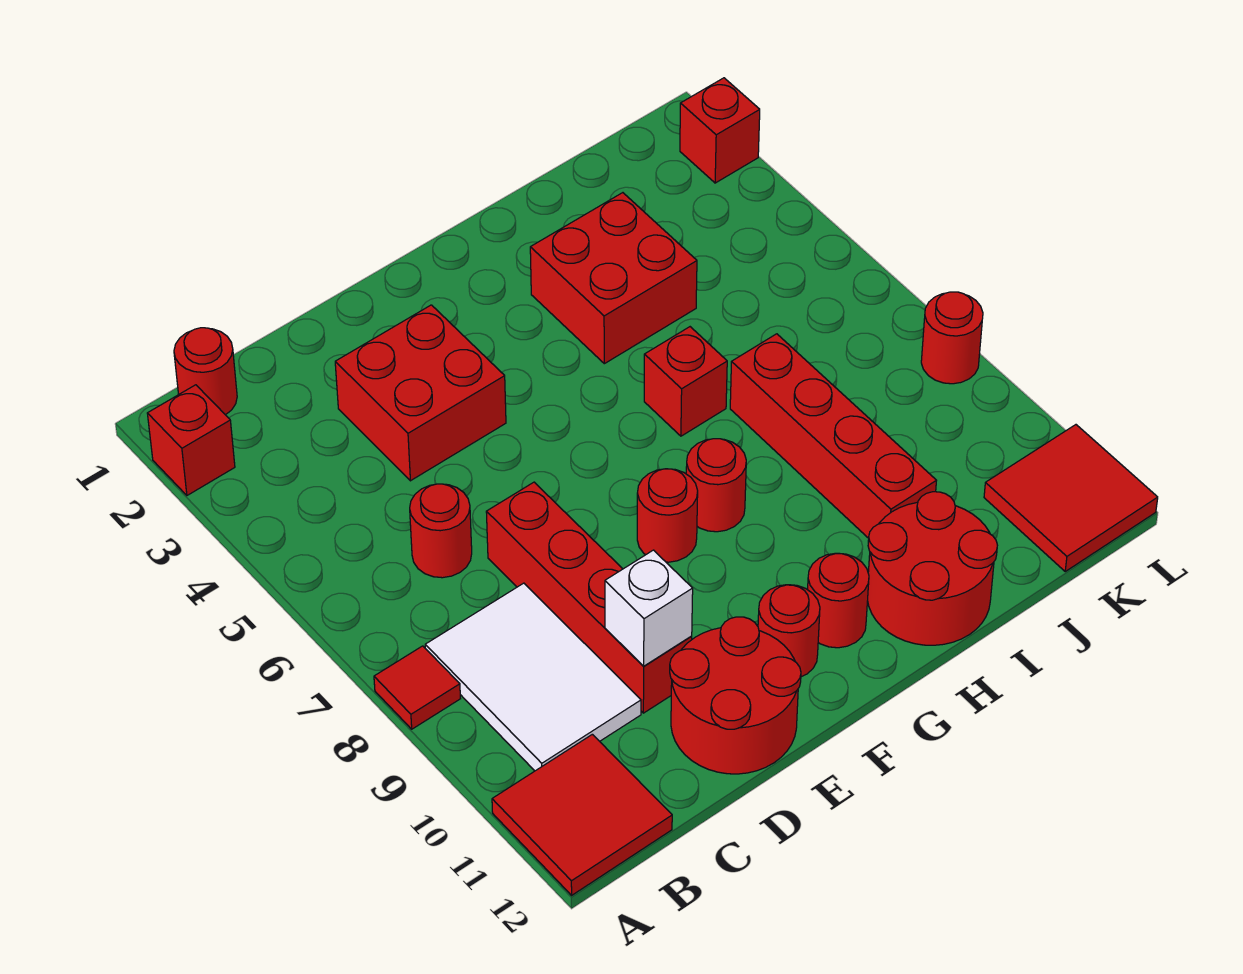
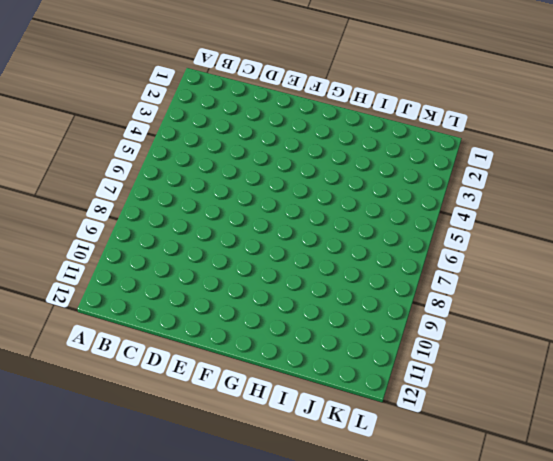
none -> red brick A2 level 1
none -> red tile A8 level 1
none -> red tile A11:B12 level 1

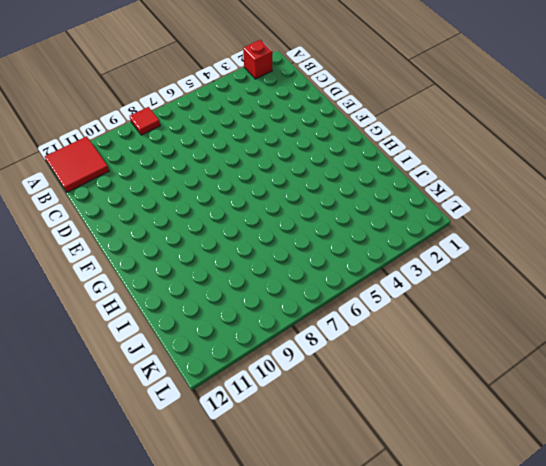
none -> red round brick B1 level 1
none -> white tile B8:C10 level 1
none -> red round brick C6 level 1

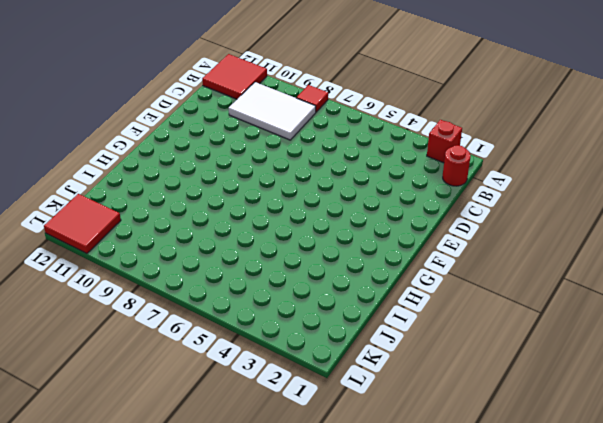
none -> red round brick C6 level 1
none -> red brick D3:E4 level 1
none -> red brick D7:D10 level 1

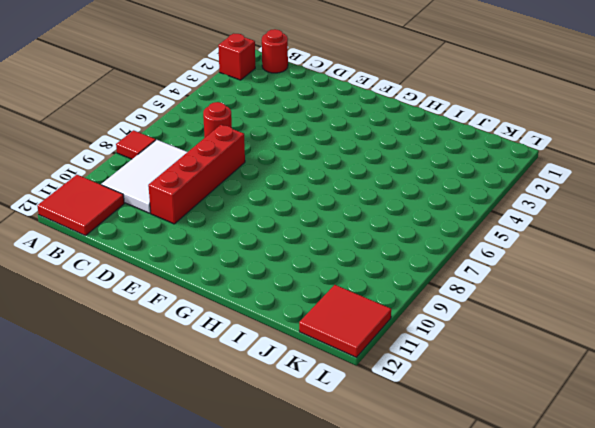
none -> red brick D3:E4 level 1
none -> red round brick D11:E12 level 1
none -> red round brick F8 level 1

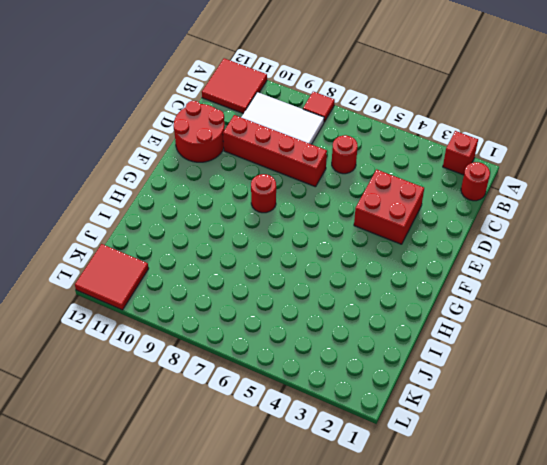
none -> red round brick F11 level 1
none -> red round brick G8 level 1
none -> red round brick G11 level 1

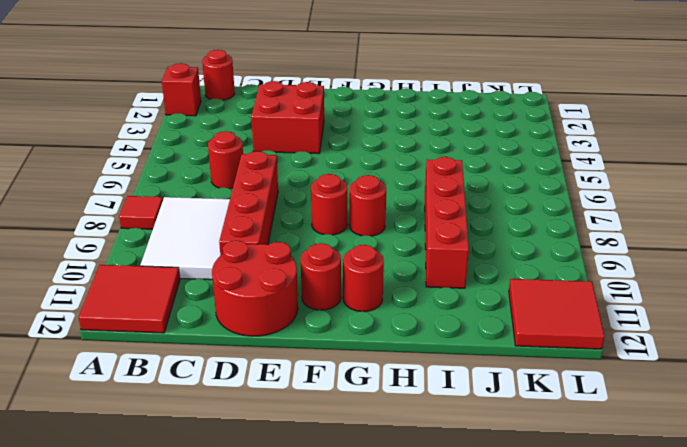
none -> red brick H3:I4 level 1
none -> red brick H6 level 1
none -> red round brick H11:I12 level 1

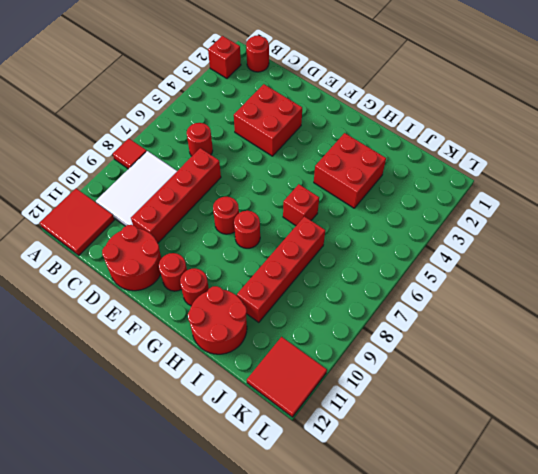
none -> red brick L2 level 1
none -> red round brick L8 level 1
none -> white brick D10 level 2

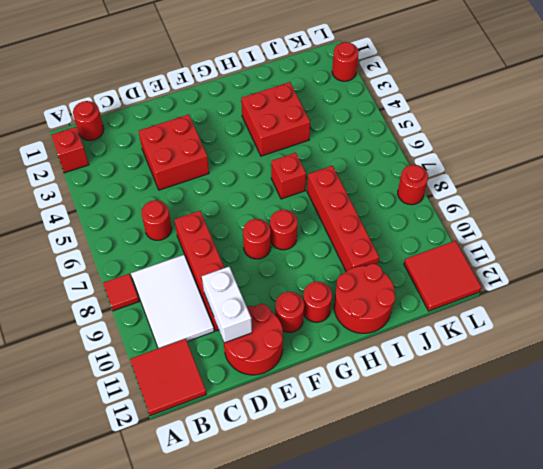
white brick D10:D11 level 2 -> white brick D10 level 2
red round brick L2 level 1 -> red brick L2 level 1

